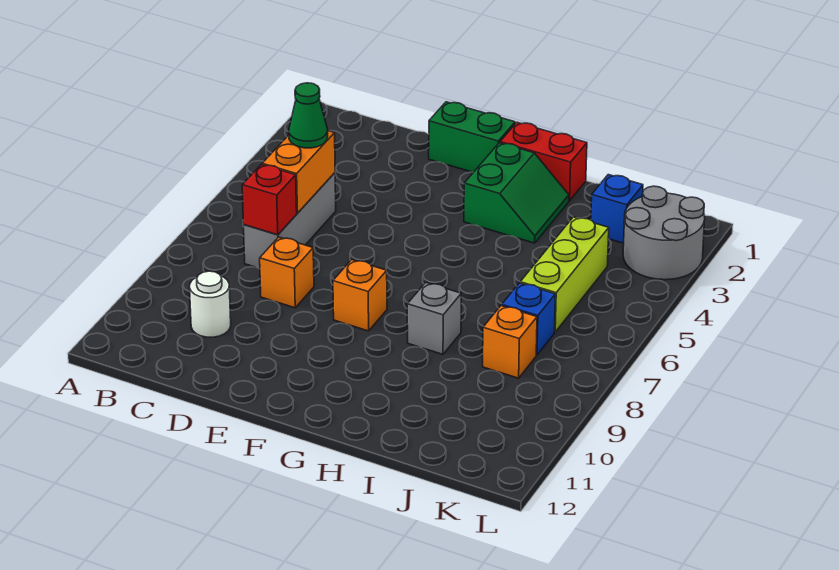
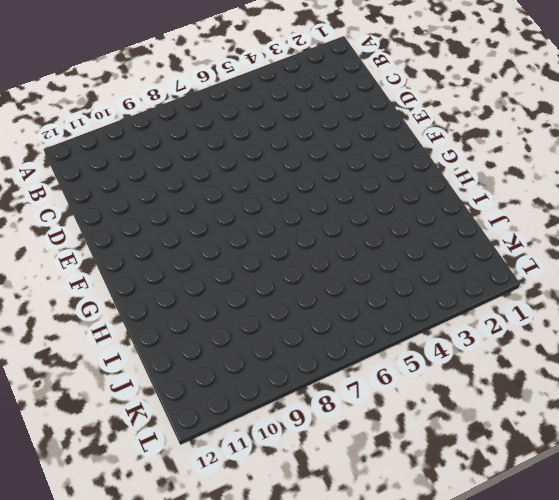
none -> grey brick C5:C7 level 1
none -> white round brick C10 level 1
none -> orange brick D8 level 1

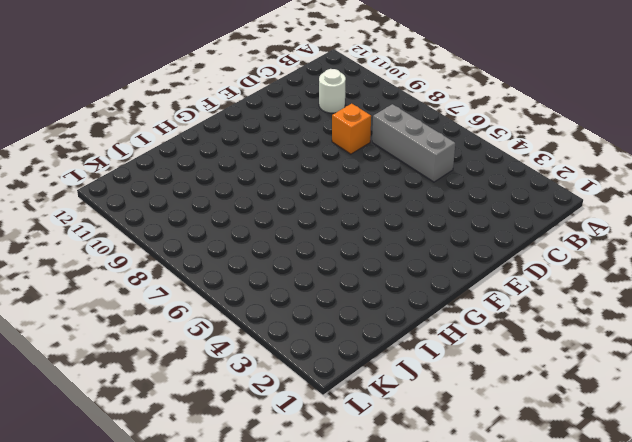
none -> green brick E1:F1 level 1
none -> orange brick F8 level 1
none -> red brick G1:H1 level 1

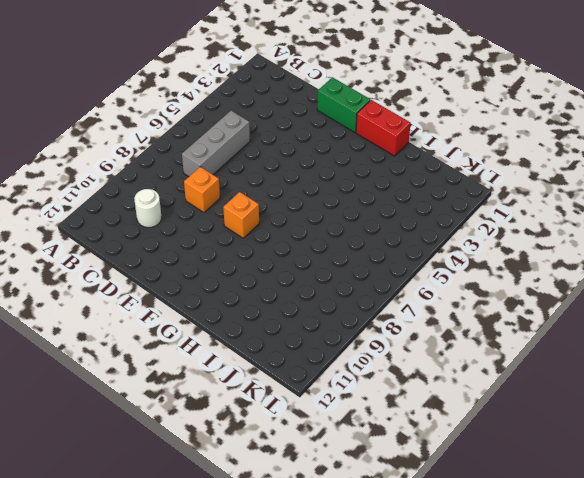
none -> green slope G2:H3 level 1 top G
none -> grey brick H8 level 1
none -> blue brick J2 level 1

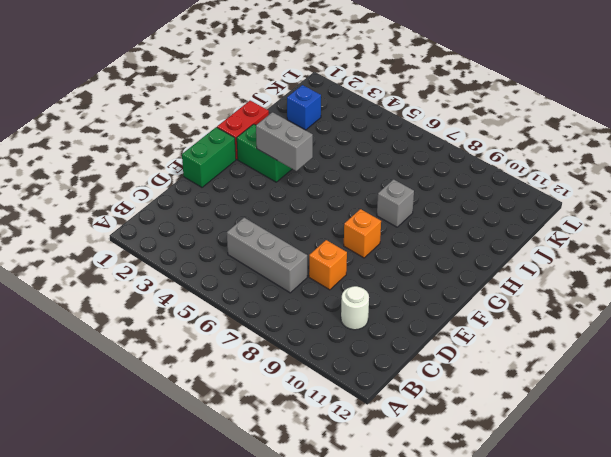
grey brick G3:G4 level 2 -> none
none -> lime brick J4:J6 level 1
none -> blue brick J7 level 1
none -> orange brick J8 level 1

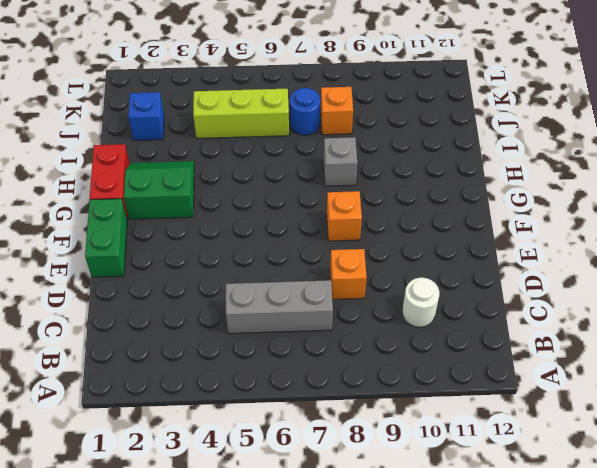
blue round brick J7 level 1 -> blue brick J7 level 1
none -> grey round brick K2:L3 level 1
none -> orange brick C5:C6 level 2
none -> red brick C7 level 2

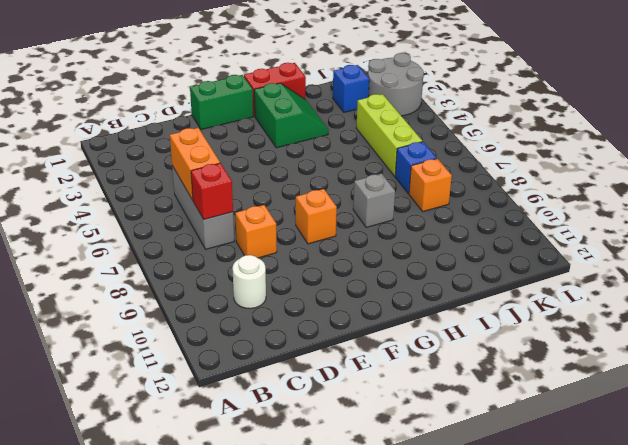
none -> green cone C5 level 3

